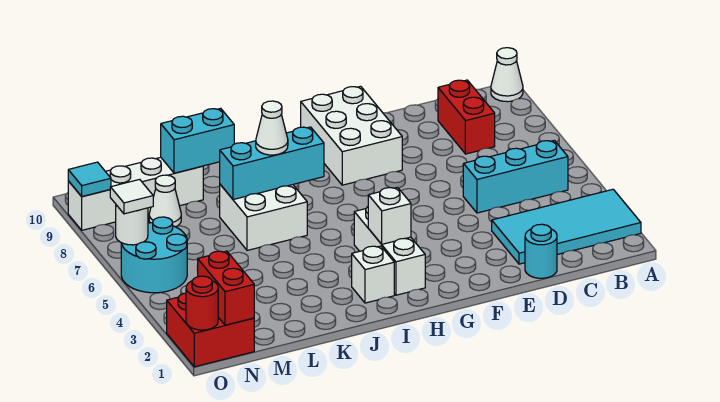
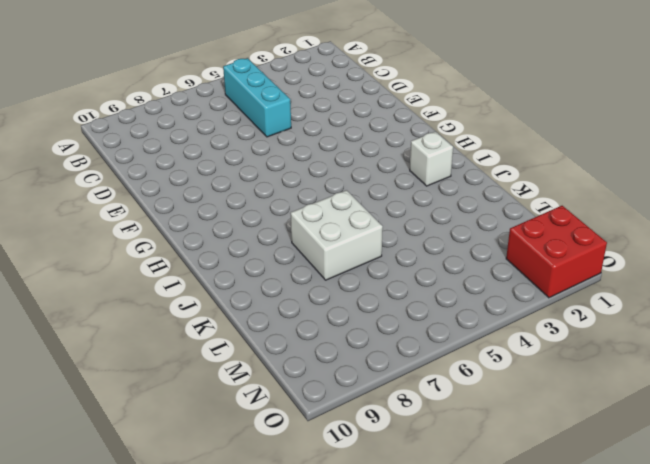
none -> cyan tile A2:D3 level 1
none -> white cone A10 level 1
none -> red brick C8:C9 level 1

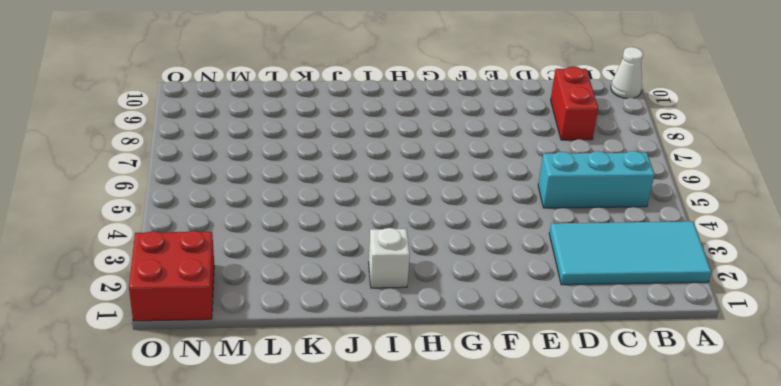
none -> cyan round brick D1 level 1
none -> white brick F8:G10 level 1
none -> white brick H2:H4 level 1

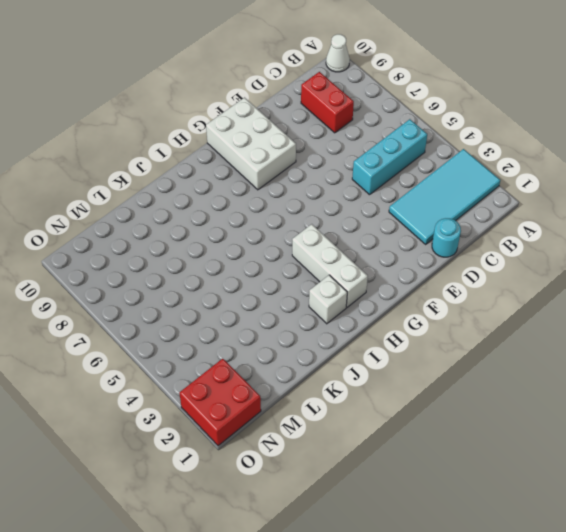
none -> white brick J6:K7 level 1
none -> white brick L9:O9 level 1
none -> white cone M8 level 1

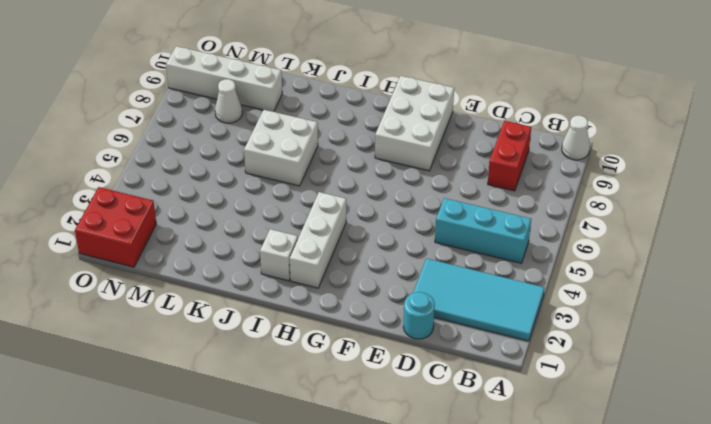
none -> cyan round brick N5:O6 level 1
none -> white brick H3 level 2
none -> cyan brick I7:K7 level 2

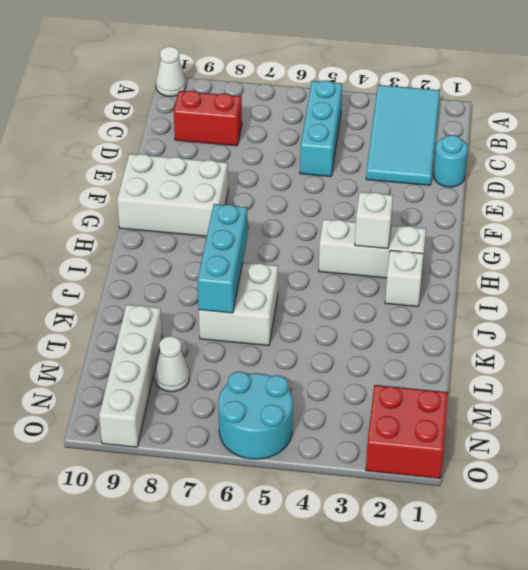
none -> cyan brick K9:L9 level 2
none -> red brick N1:N2 level 2
none -> red round brick O1 level 2

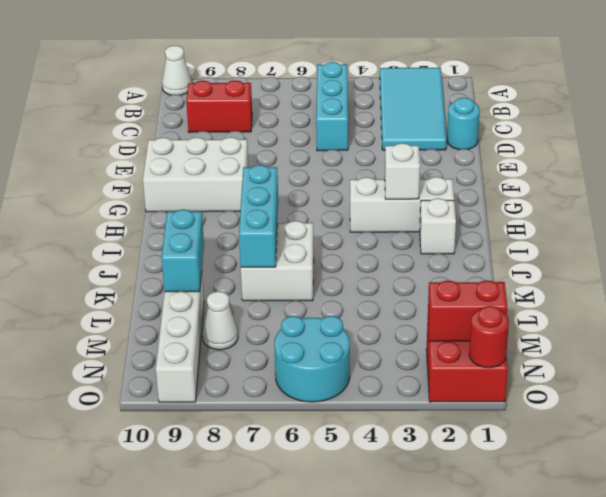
none -> white round brick O6 level 2
none -> cyan tile O9 level 2
none -> white cone J7 level 3

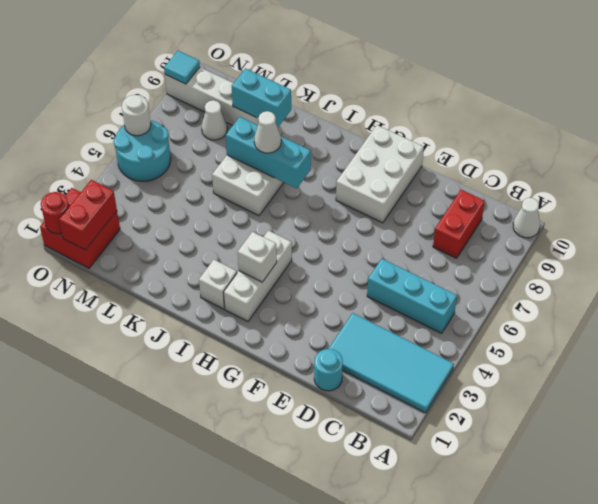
none -> white tile O6 level 3

